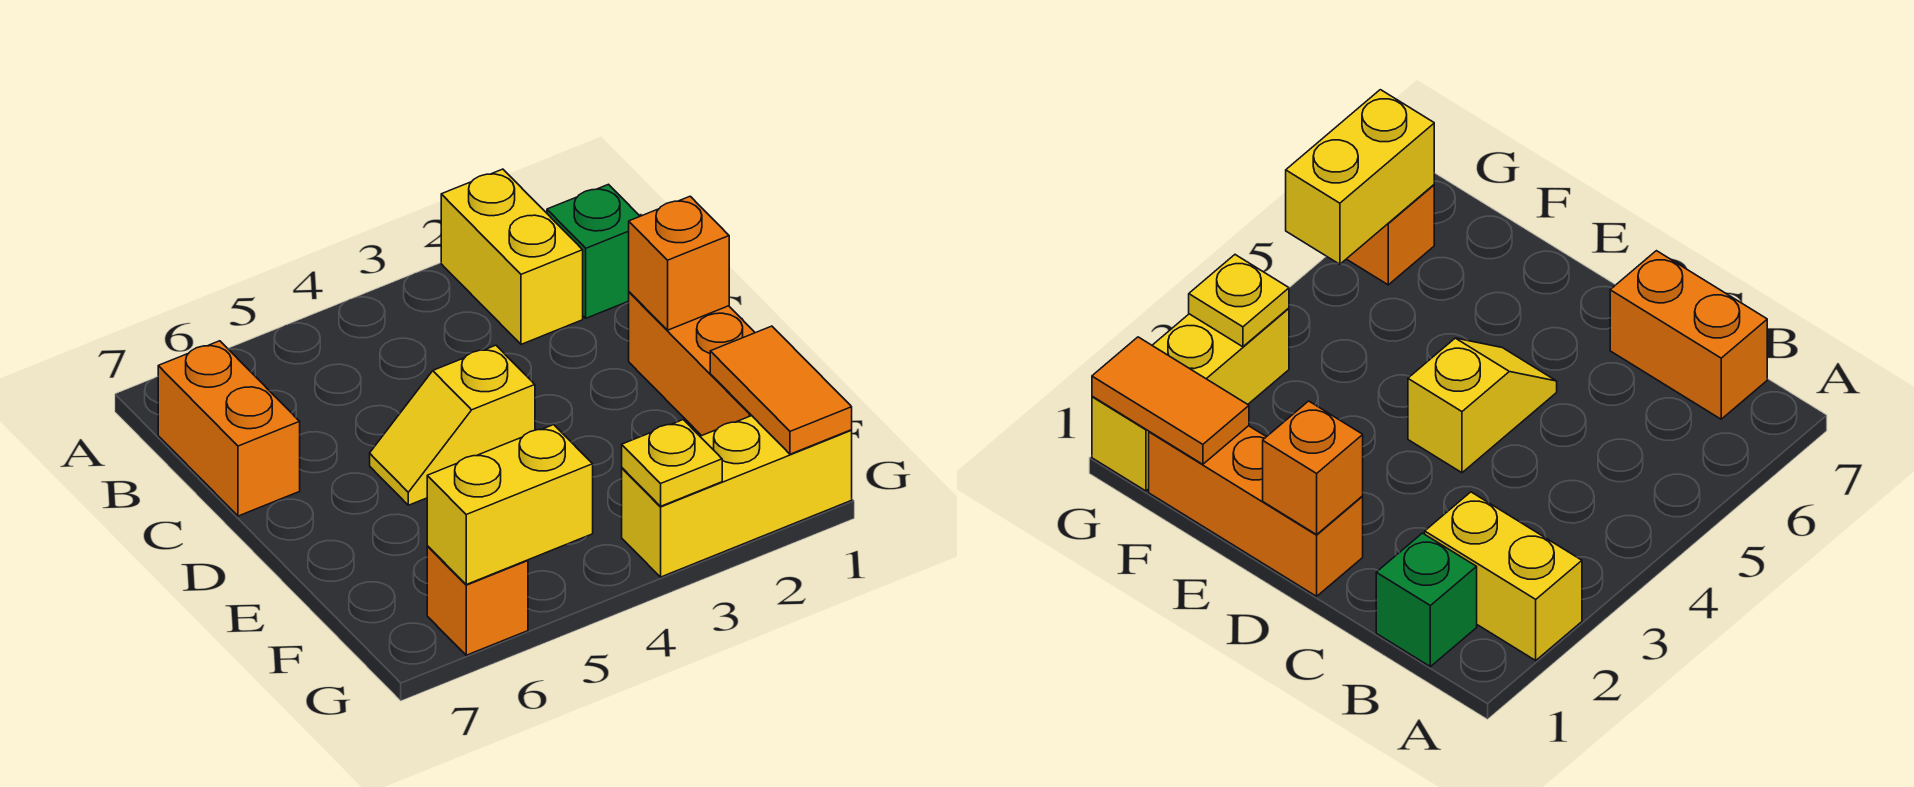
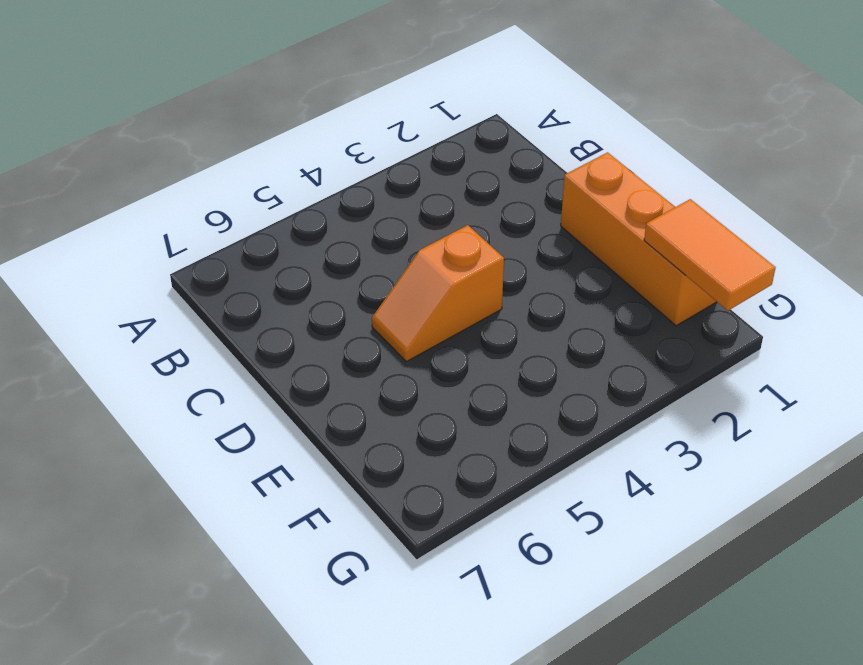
orange slope D4:D5 level 1 top 4 -> yellow slope D4:D5 level 1 top 4
none -> yellow brick A2:B2 level 1
none -> green brick B1 level 1

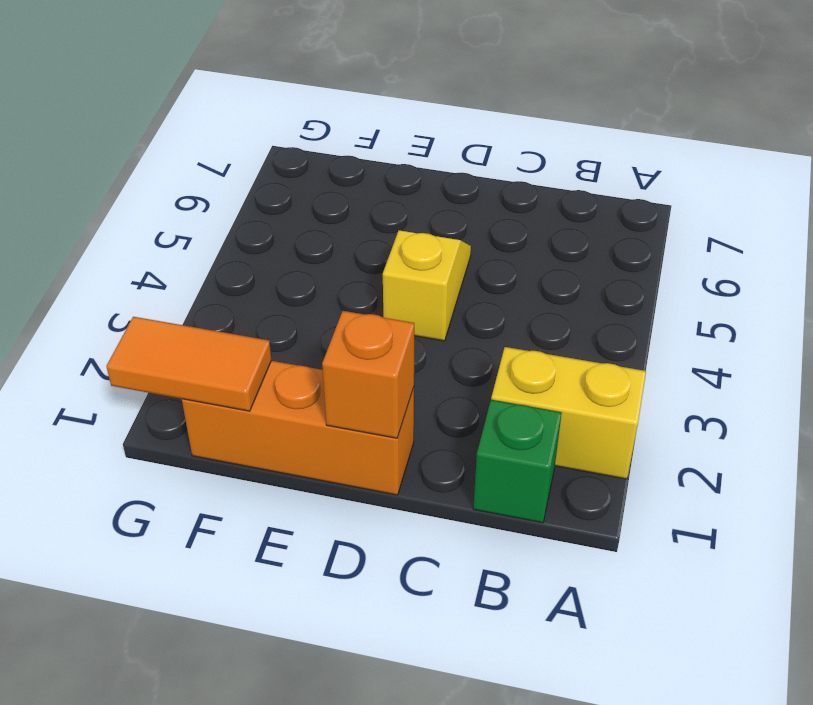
none -> orange brick B7:C7 level 1
none -> yellow brick G1:G3 level 1

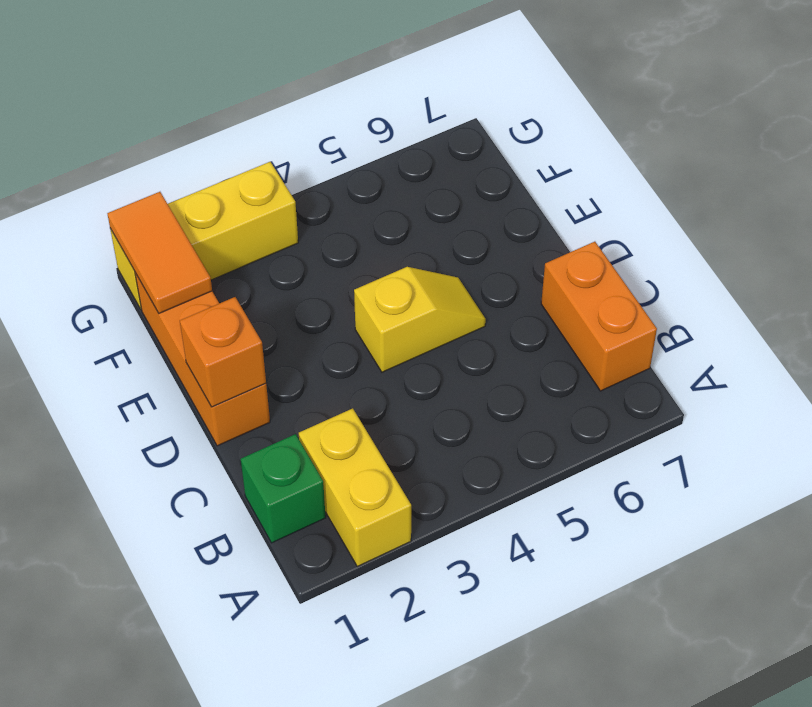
none -> orange brick G6 level 1
none -> yellow plate G3 level 2

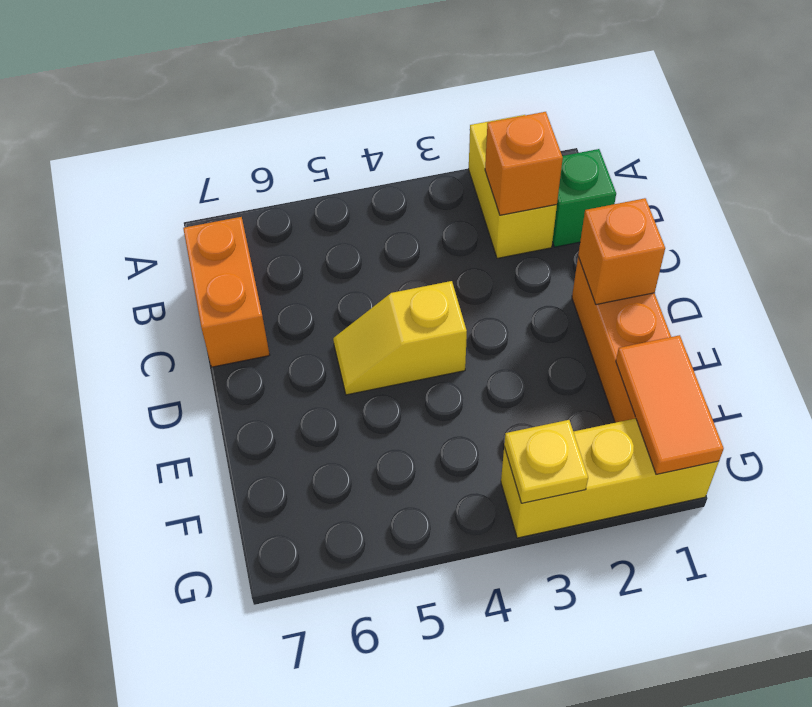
orange brick B2 level 2 -> orange brick G6 level 1
none -> yellow brick G5:G6 level 2

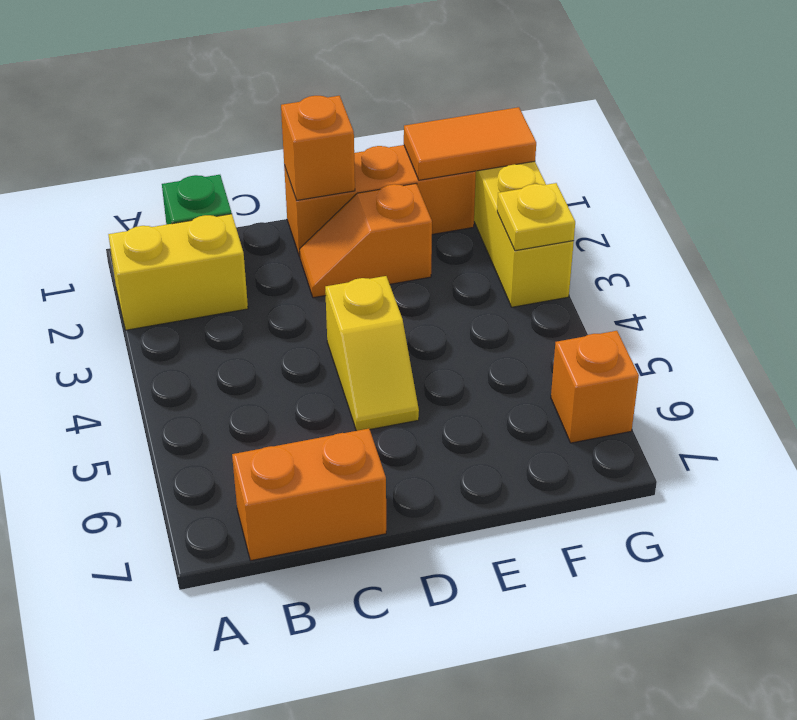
orange slope D2:E2 level 1 top E -> none
none -> yellow brick G5:G6 level 2

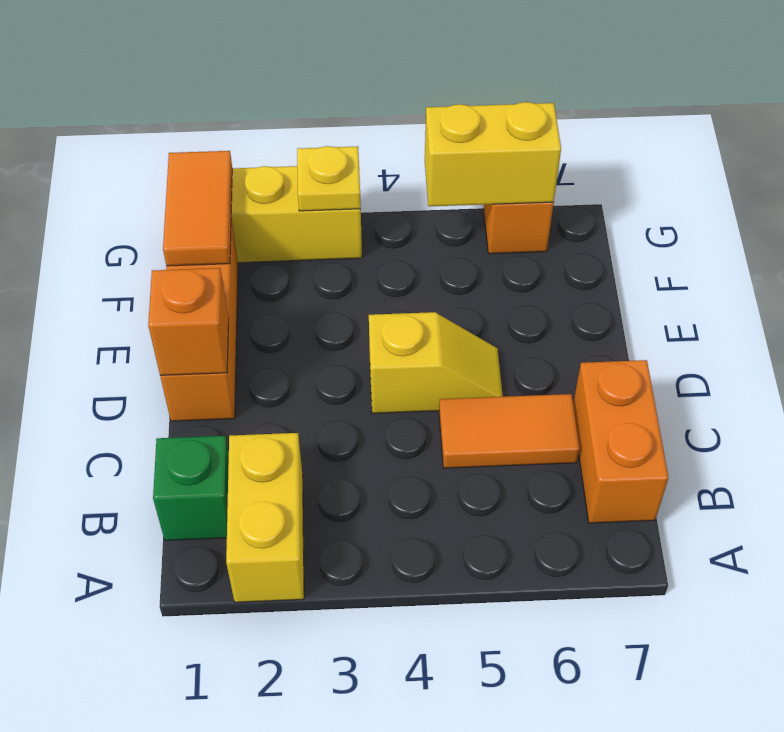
orange tile C5:C6 level 1 -> none

